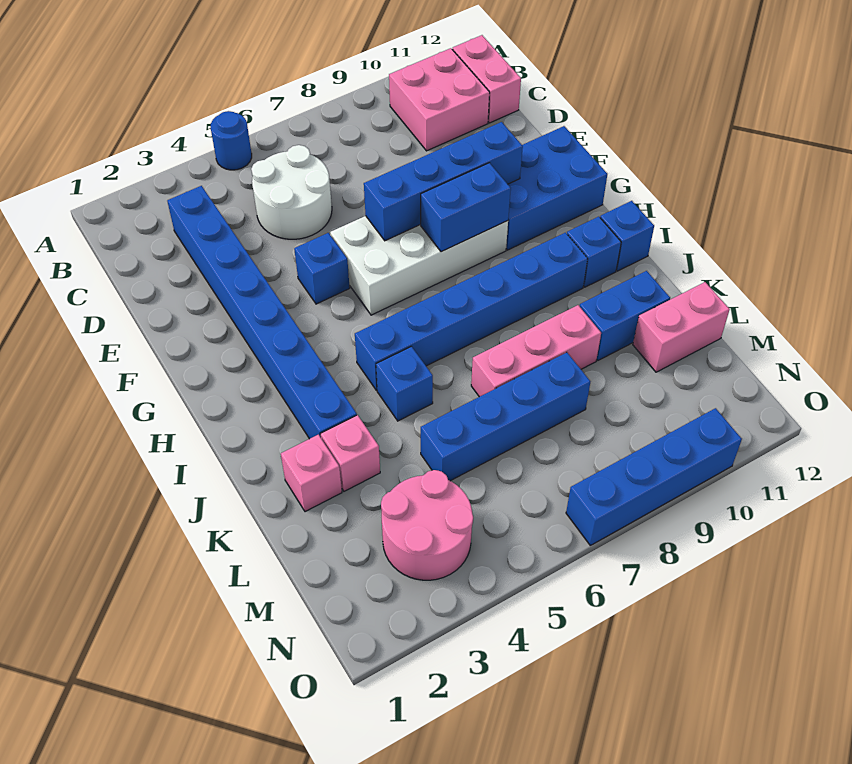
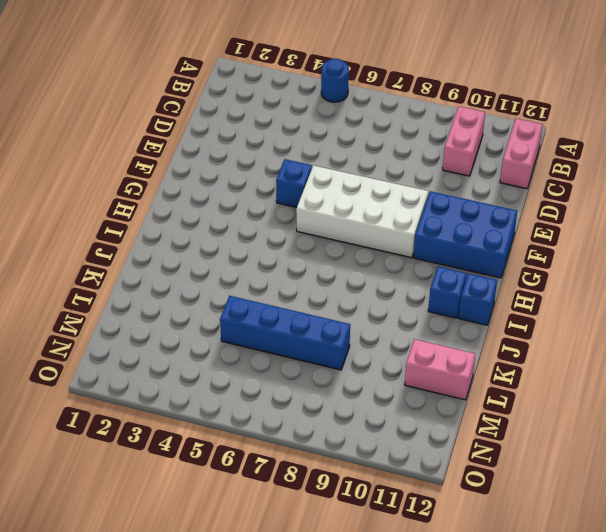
pink brick B10:C10 level 1 -> pink brick B10:C11 level 1
none -> blue brick C3:J3 level 1
none -> white round brick C5:D6 level 1
none -> blue brick I5:I10 level 1

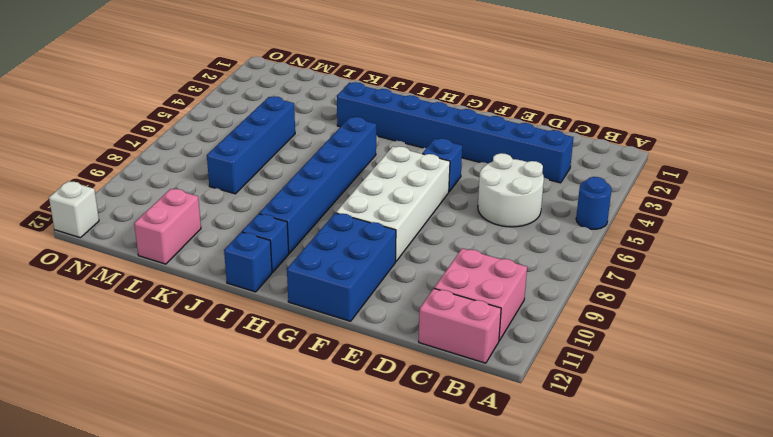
white brick O12 level 1 -> none
none -> blue brick J5 level 1
none -> pink brick K2 level 1
none -> pink brick K3 level 1

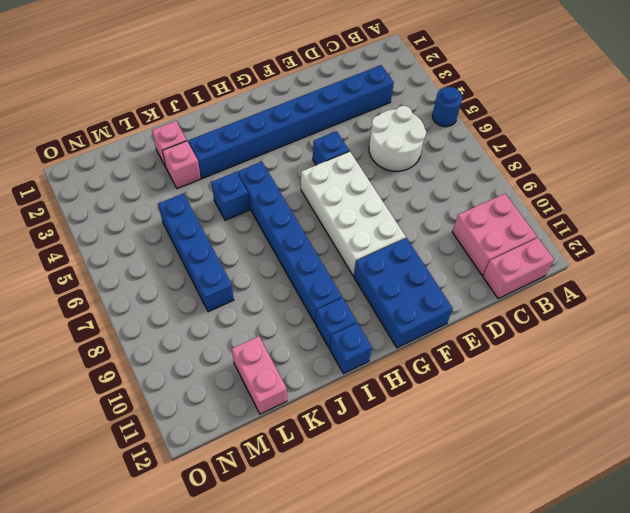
none -> pink brick K7:K9 level 1
none -> blue brick K10:K11 level 1
none -> pink round brick M3:N4 level 1

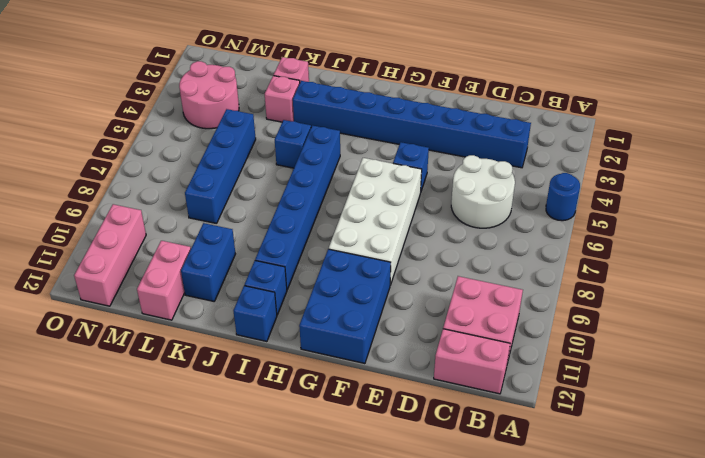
pink brick N10:N12 level 1 -> pink brick K7:K9 level 1
none -> blue brick O7:O10 level 1
none -> blue brick F7:F10 level 2
none -> blue brick G8:G9 level 2

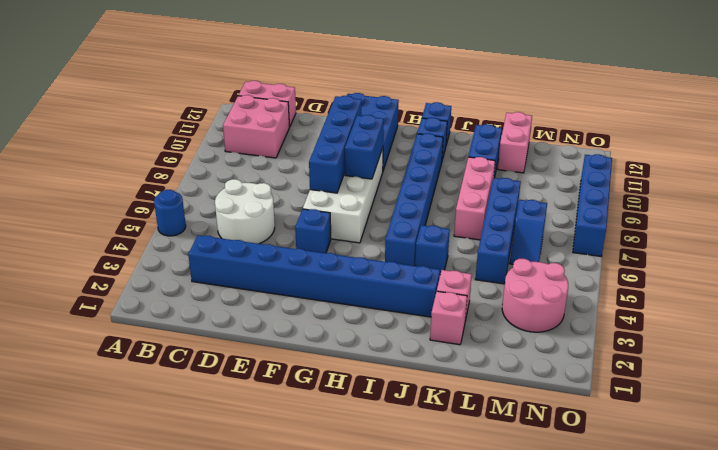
blue slope M6:M7 level 1 top 7 -> none

